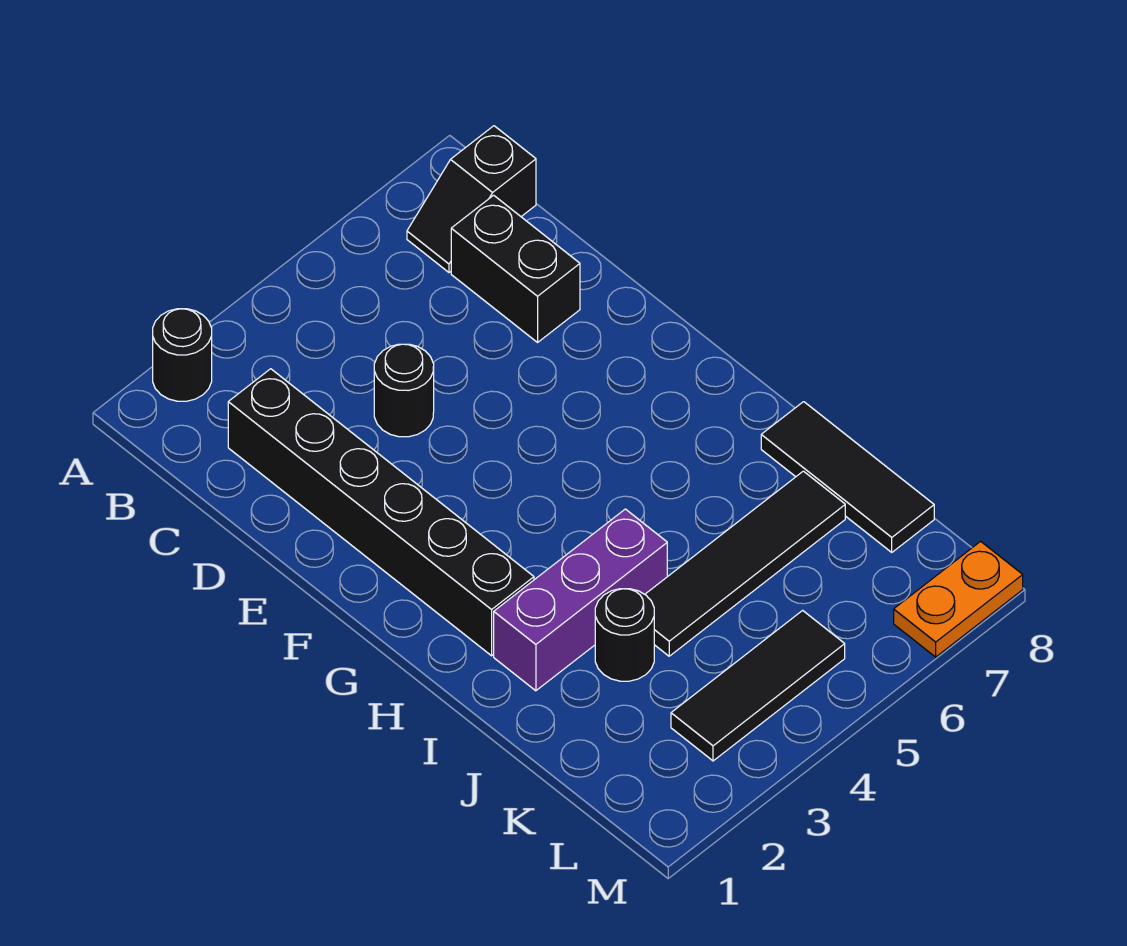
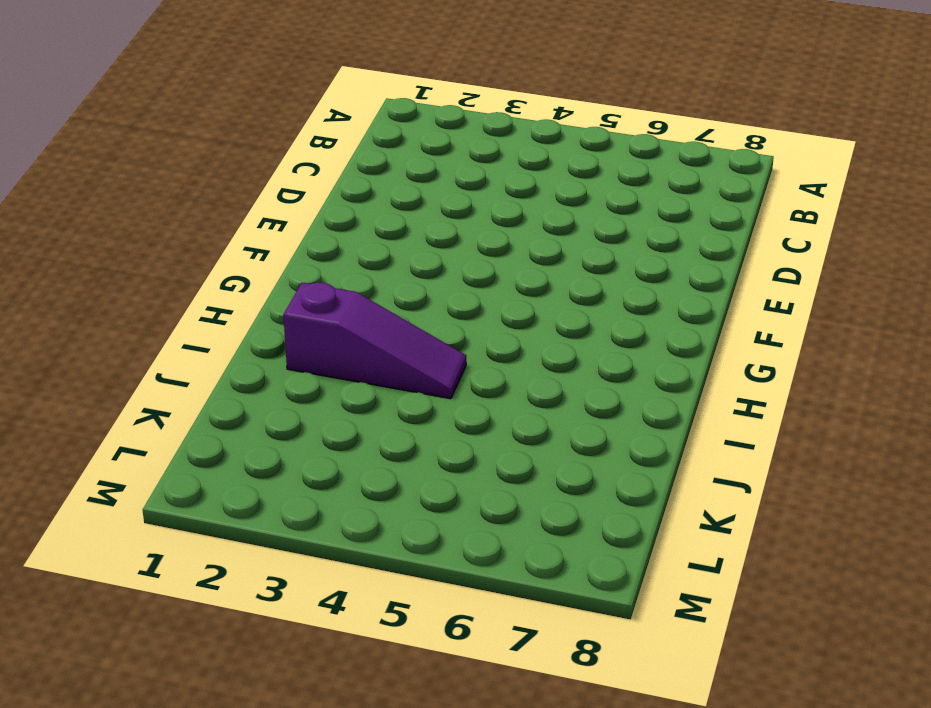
purple slope I2:I4 level 1 top 2 -> purple brick I2:I4 level 1
none -> black round brick A2 level 1
none -> black slope B7:B8 level 1 top 8

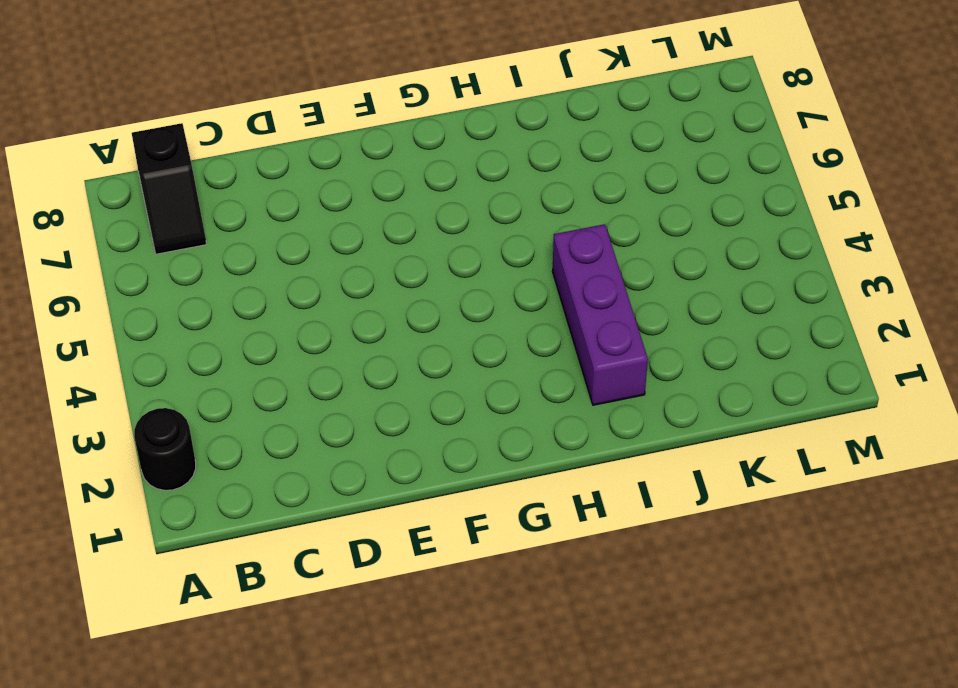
none -> black brick C2:H2 level 1
none -> black brick C7:D7 level 1

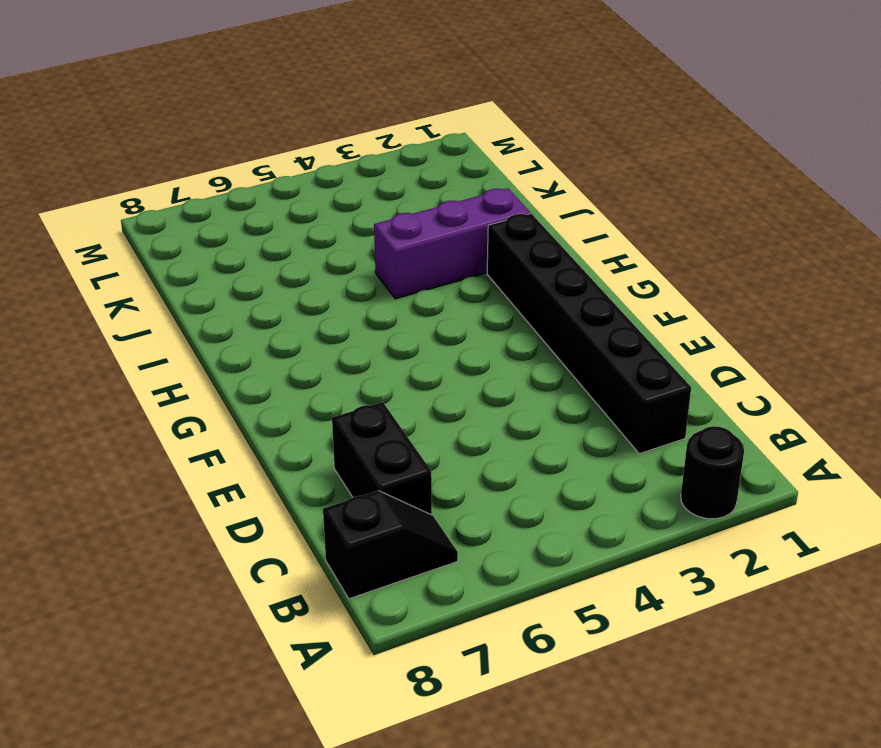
none -> black round brick D4 level 1
none -> black tile I8:K8 level 1

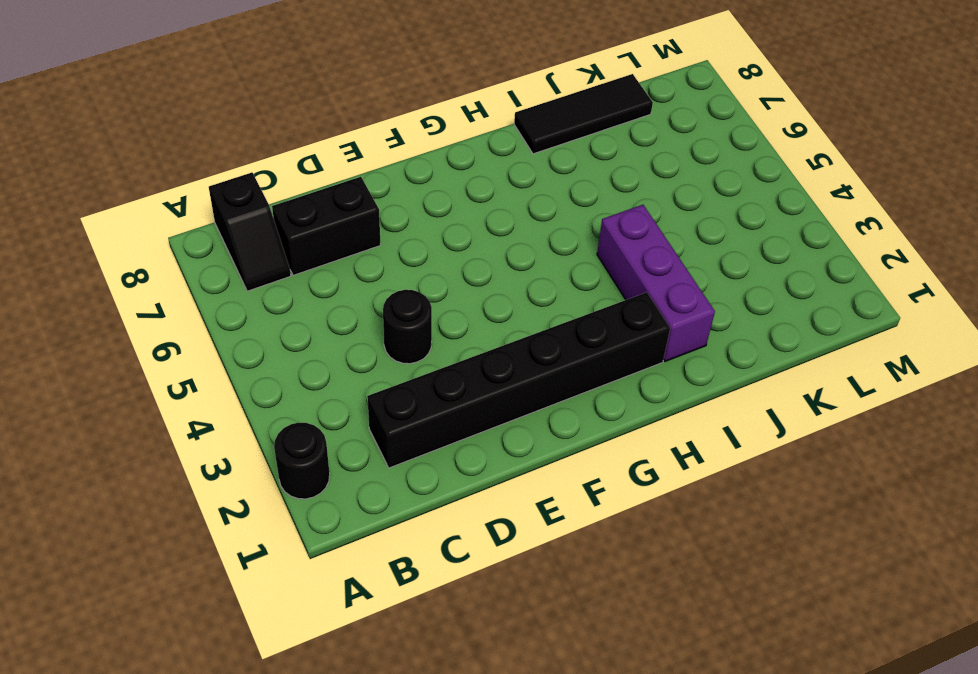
none -> black round brick J3 level 1
none -> black tile J4:J7 level 1

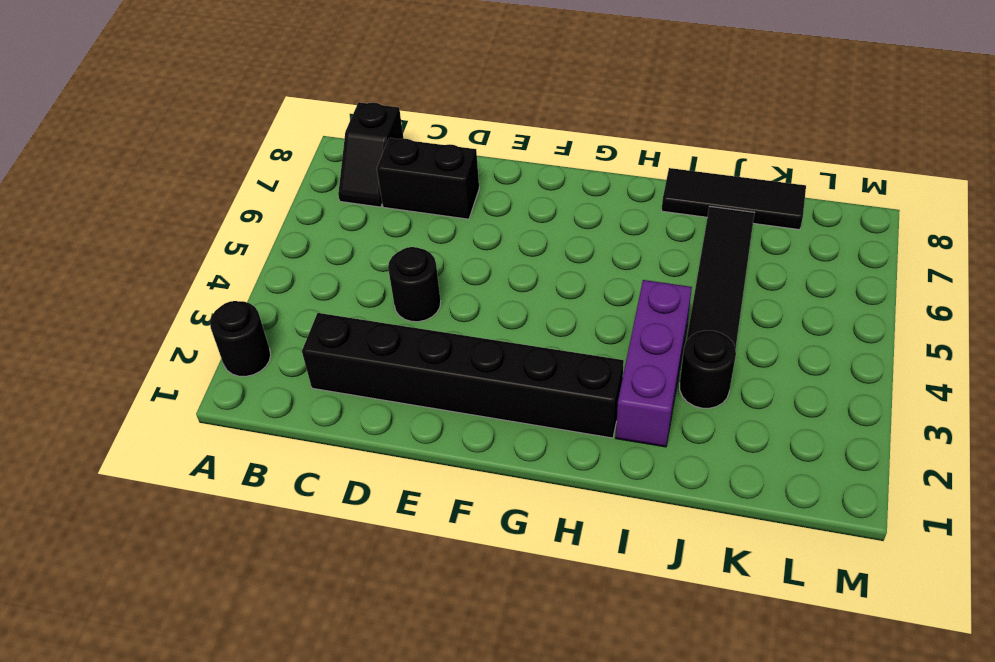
none -> black tile L3:L5 level 1
none -> orange plate M7:M8 level 1

